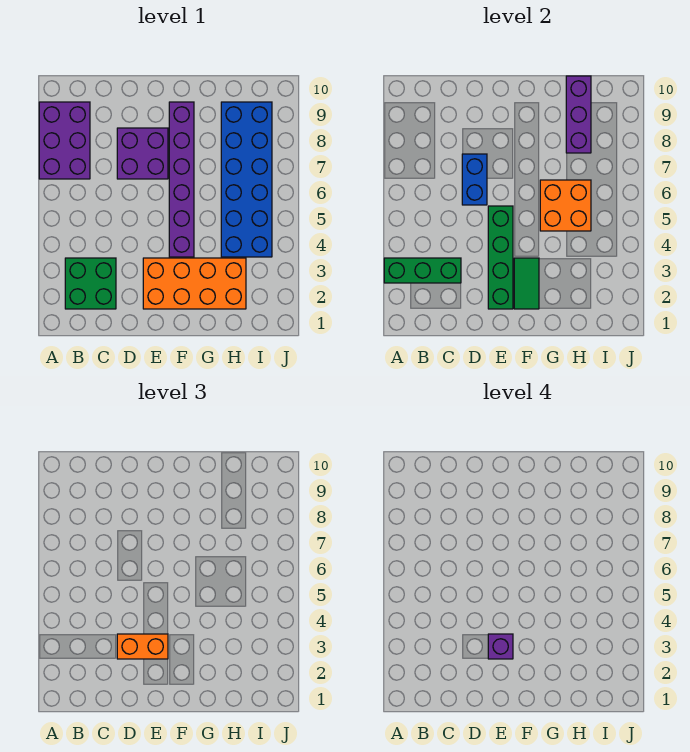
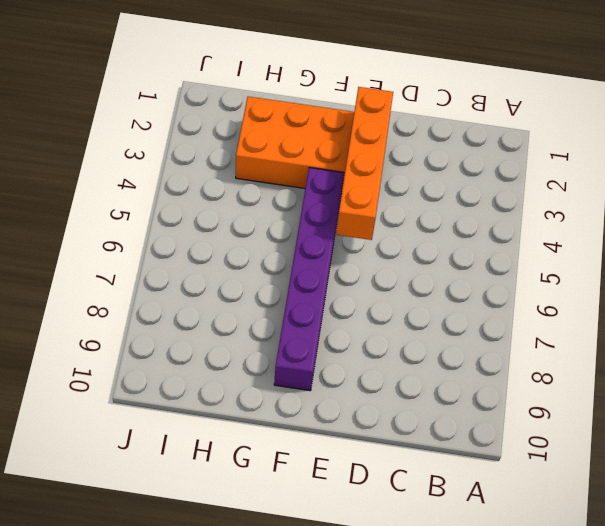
orange brick E2:E5 level 2 -> green brick E2:E5 level 2
none -> purple brick A7:B9 level 1
none -> green brick B2:C3 level 1
none -> purple brick D7:E8 level 1

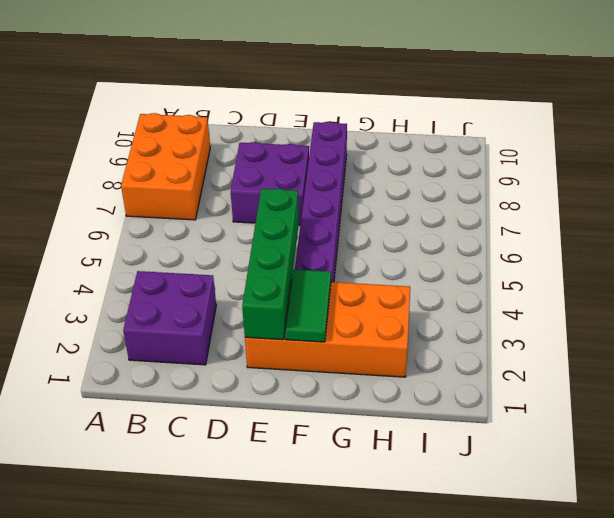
orange brick A7:B9 level 1 -> purple brick A7:B9 level 1
purple brick B2:C3 level 1 -> green brick B2:C3 level 1
none -> blue brick H4:I9 level 1
none -> green brick A3:C3 level 2
none -> blue brick D6:D7 level 2

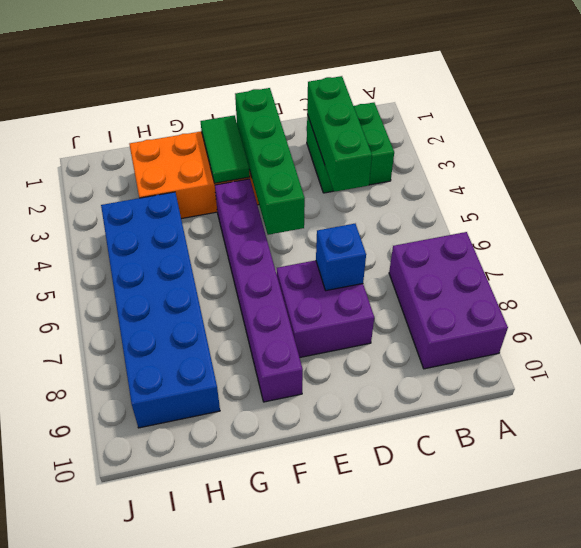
green brick C2:C4 level 2 -> green brick A3:C3 level 2
blue brick D7 level 2 -> blue brick D6:D7 level 2
none -> orange brick G5:H6 level 2
none -> purple brick H8:H10 level 2
none -> orange brick D3:E3 level 3

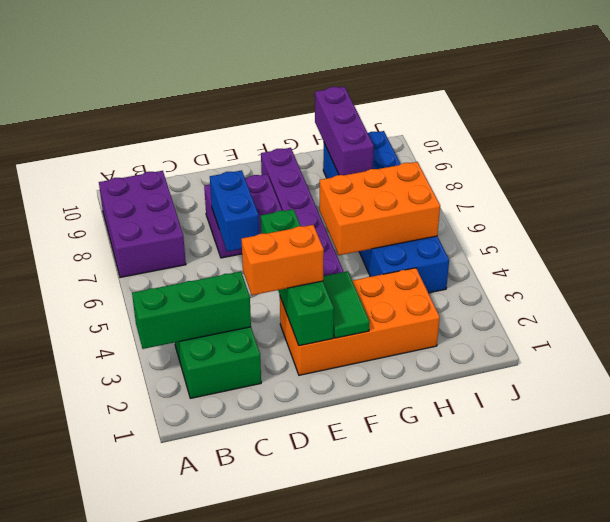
orange brick G5:I6 level 2 -> orange brick G5:H6 level 2
none -> purple brick E3 level 4

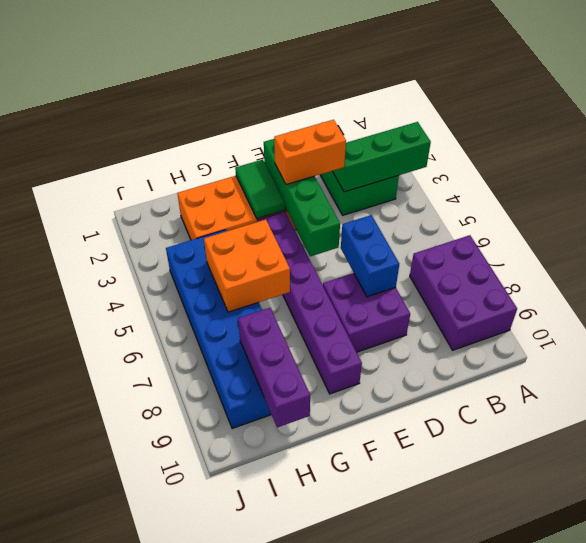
none -> purple brick E3 level 4

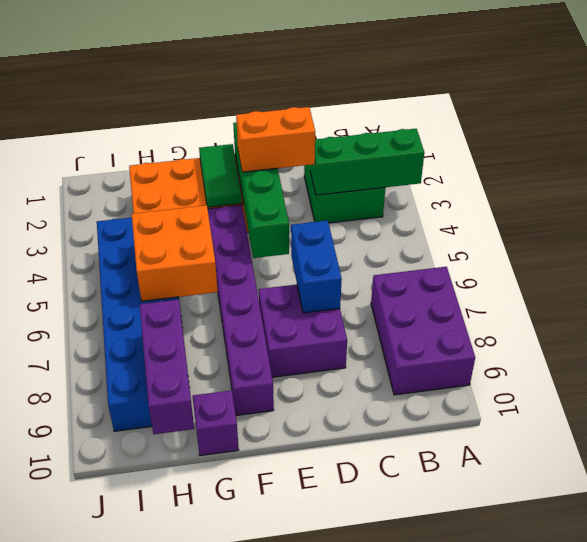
purple brick G10 level 1 -> purple brick E3 level 4

